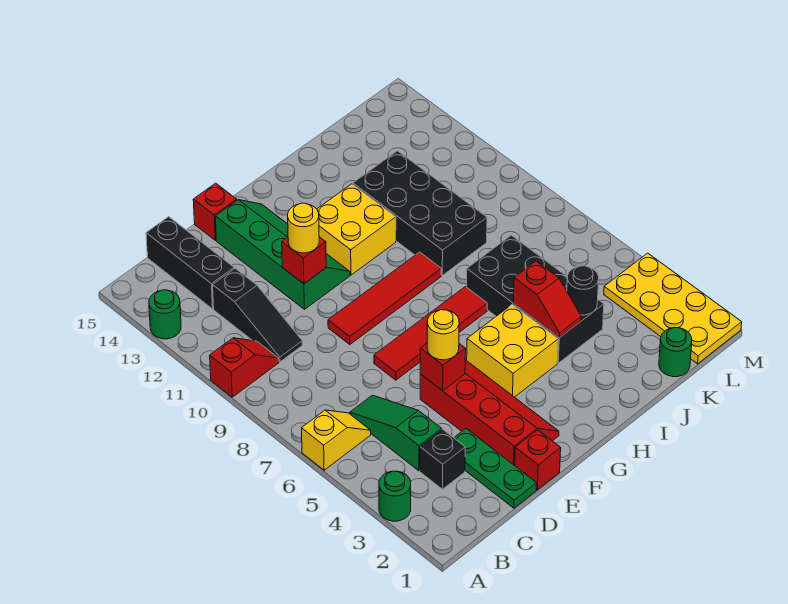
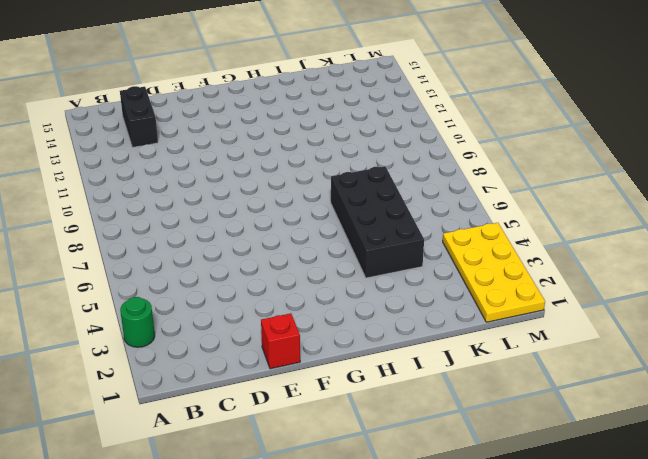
black brick C13:C14 level 1 -> black brick C13:C15 level 1
none -> yellow slope A6:B6 level 1 top A
none -> red slope A10:B10 level 1 top A
none -> green round brick A13 level 1

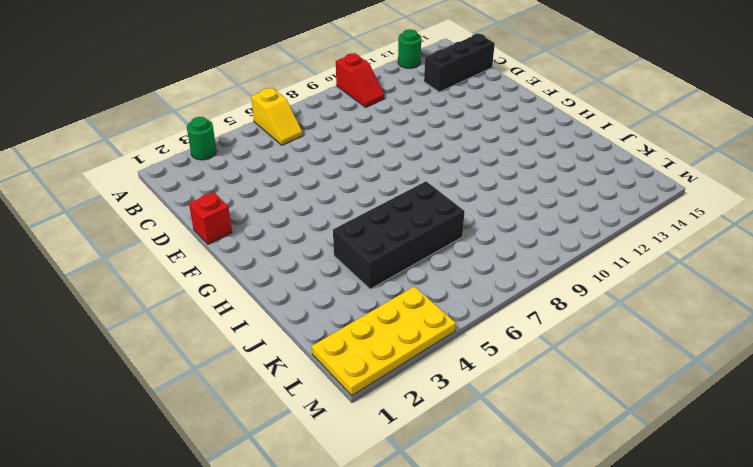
none -> black brick C3 level 1
none -> green slope C4:C6 level 1 top 4
none -> black slope C10:C12 level 1 top 12

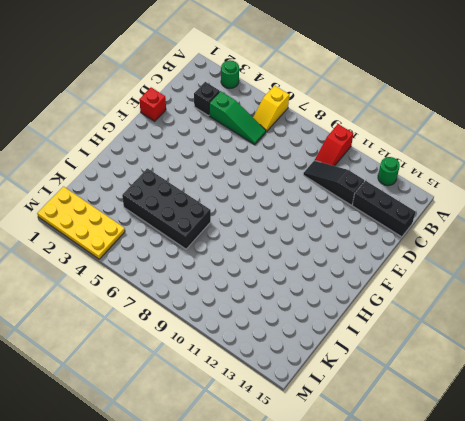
none -> green plate D1:D3 level 1
none -> red slope E2:F5 level 1 top E
none -> red tile E7:H7 level 1

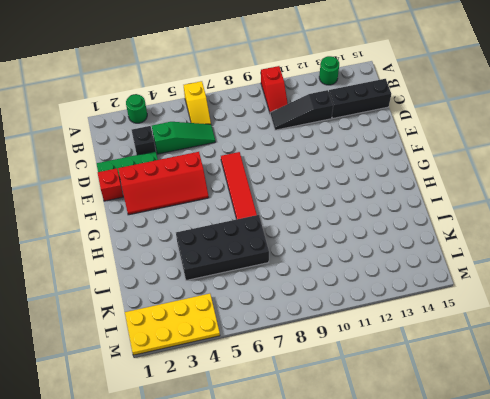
none -> red tile E9:H9 level 1
none -> green slope E11:F14 level 1 top E
none -> red brick E15 level 1

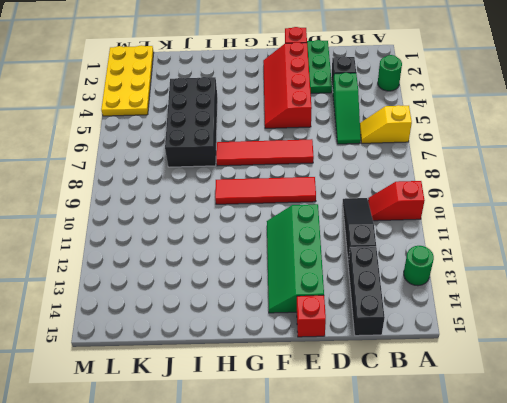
none -> yellow brick G4:H5 level 1
none -> yellow brick G11:H12 level 1
none -> black brick I9:J12 level 1

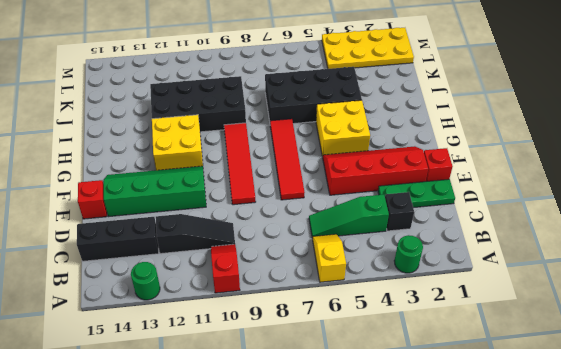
none -> green round brick K1 level 1
none -> red brick E5 level 2
none -> red brick E11 level 2

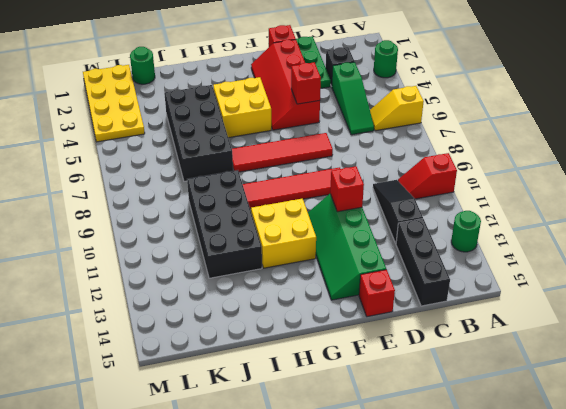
none -> red slope I4:I5 level 2 top 5
none -> black round brick J4 level 2
none -> yellow round brick E5 level 3

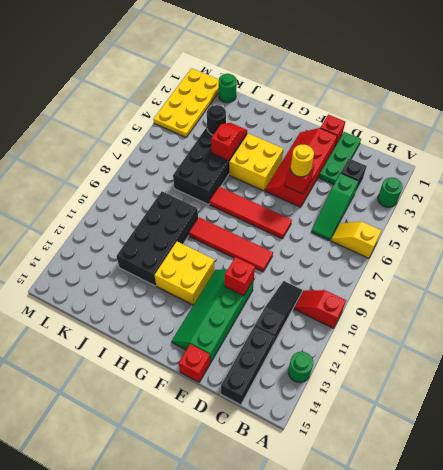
none -> yellow round brick E11 level 3

